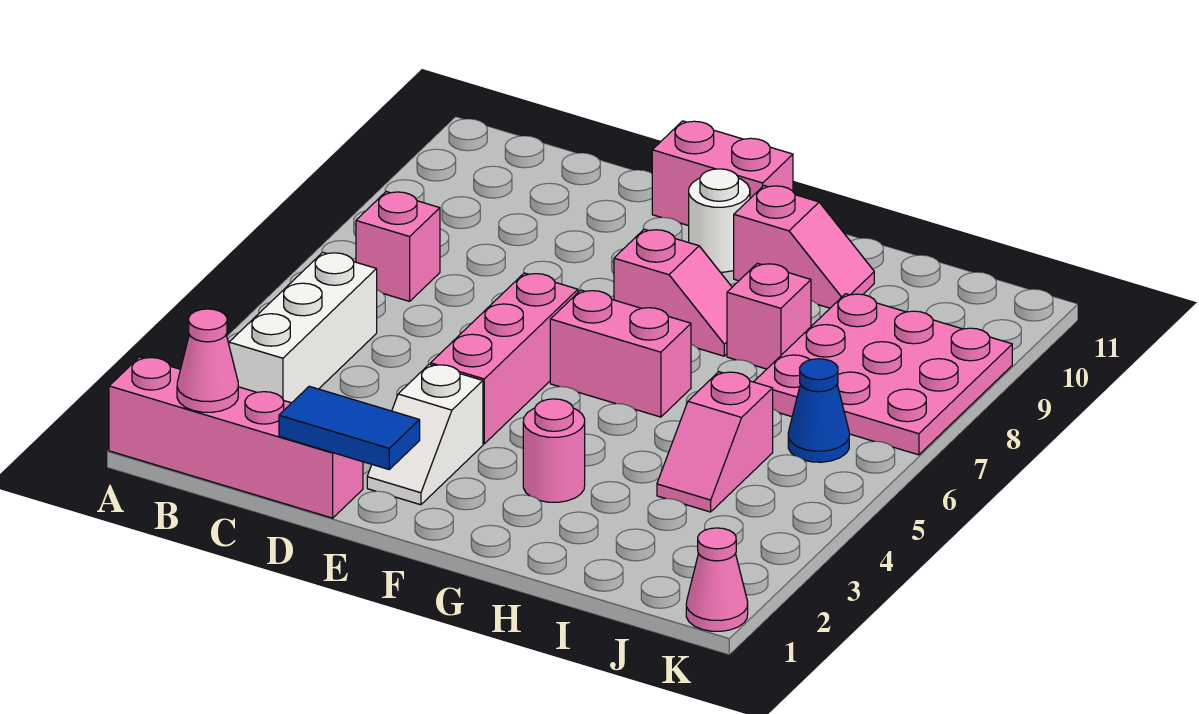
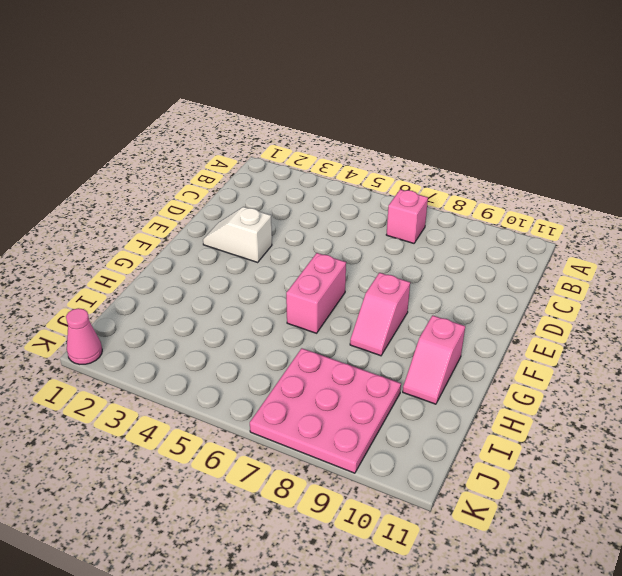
none -> pink brick A1:D1 level 1
none -> white brick B3:B5 level 1
none -> pink brick E4:E6 level 1

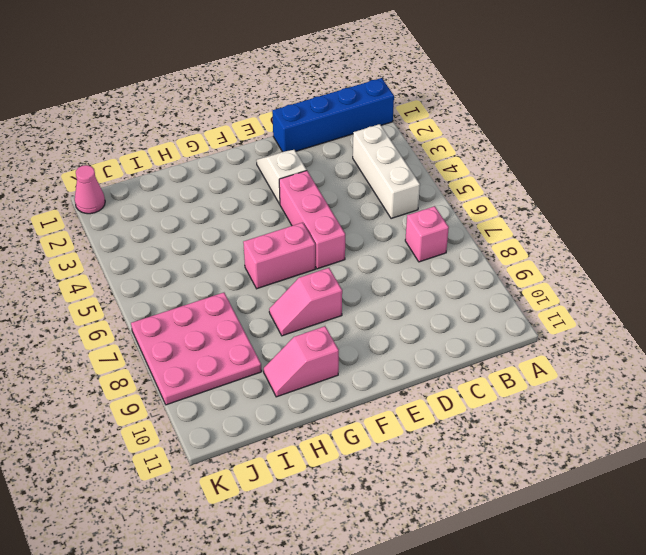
blue brick A1:D1 level 1 -> pink brick A1:D1 level 1
none -> pink brick E11:F11 level 1
none -> white round brick F10 level 1
none -> pink round brick G3 level 1

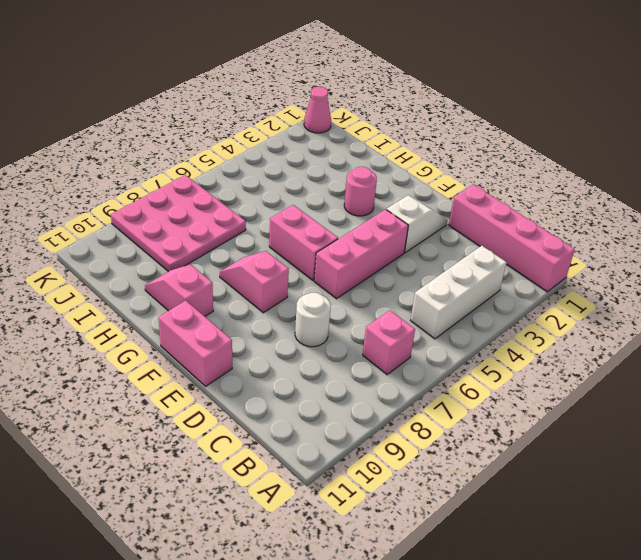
white round brick D8 level 1 -> white round brick F10 level 1
none -> pink brick H8 level 1
none -> pink slope I4:I5 level 1 top 5
none -> blue cone J6 level 1

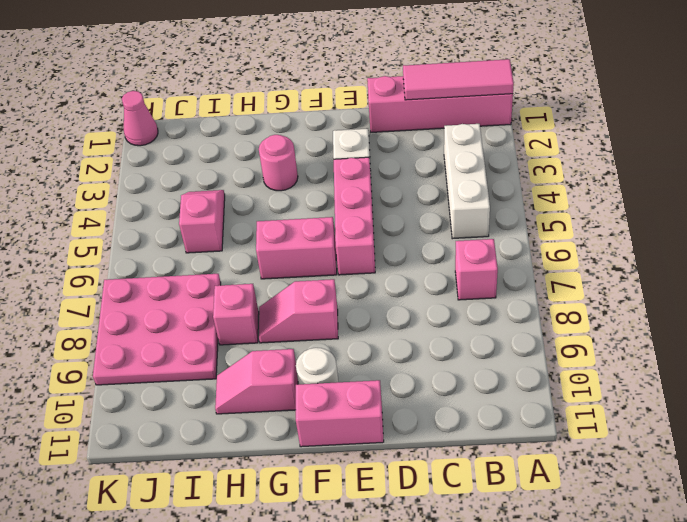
pink tile A1:C1 level 2 -> pink cone B1 level 2
none -> blue cone J6 level 1
none -> blue tile D1:E1 level 2

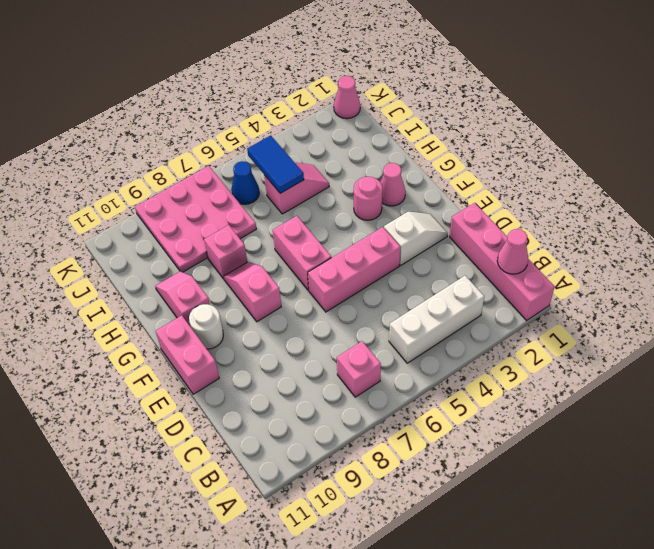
pink cone G2 level 1 -> none
blue tile I5:J5 level 2 -> blue tile D1:E1 level 2

